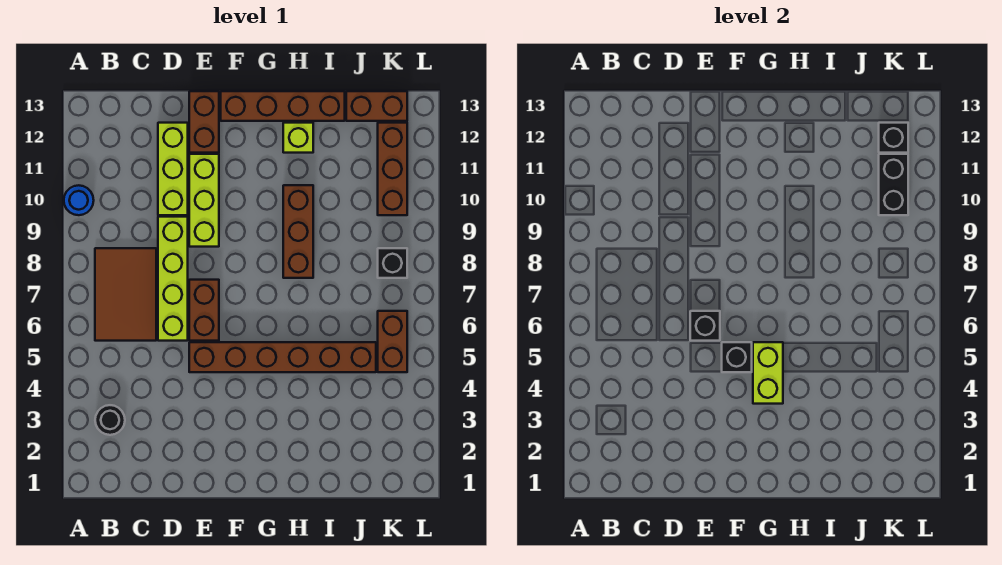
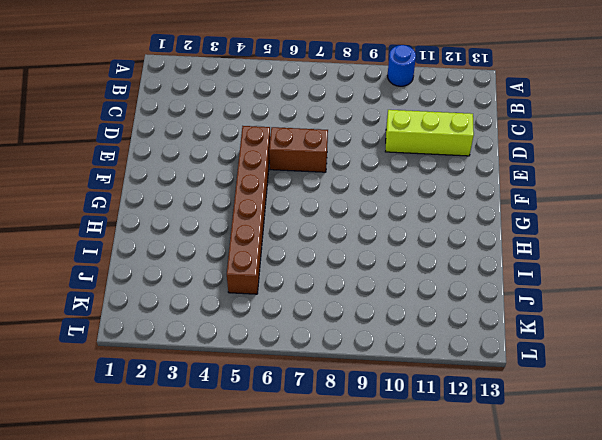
none -> black round brick B3 level 1
none -> brown tile B6:C8 level 1
none -> lime brick D6:D9 level 1

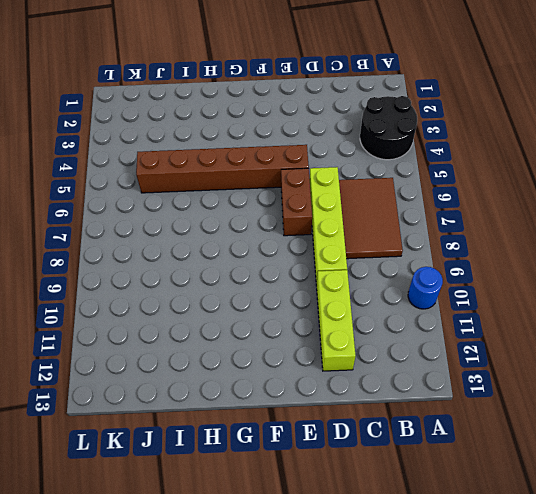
black round brick A3:B4 level 1 -> black round brick B3 level 1
none -> lime brick E9:E11 level 1
none -> brown brick E12:E13 level 1
none -> brown brick F13:I13 level 1

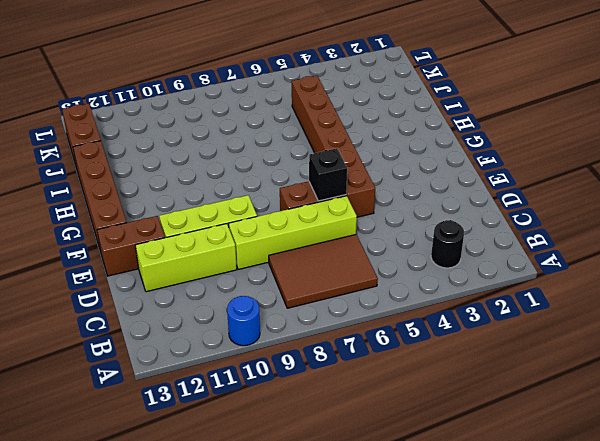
none -> brown brick H8:H10 level 1
none -> lime brick H12 level 1
none -> brown brick K5:K6 level 1

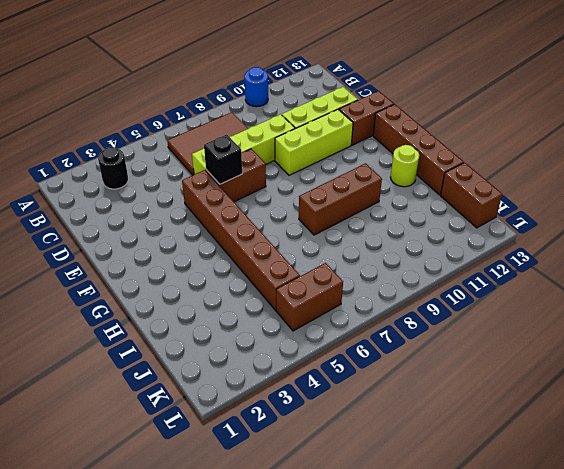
lime round brick H12 level 1 -> lime brick H12 level 1
none -> black brick K8 level 1
none -> brown brick K10:K12 level 1
none -> black brick F5 level 2

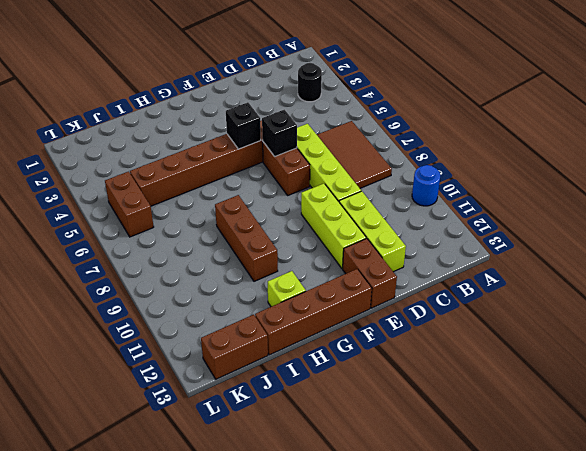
none -> black brick K8 level 1
none -> brown brick K10:K12 level 1
none -> lime brick G4:G5 level 2

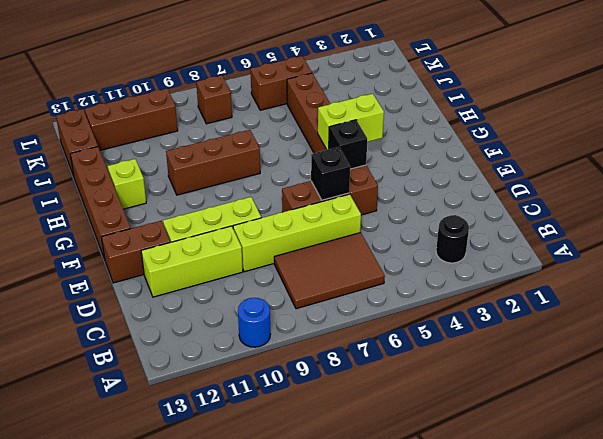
brown brick K8 level 1 -> black brick K8 level 1
none -> black brick K10:K11 level 2
none -> black brick K12 level 2

